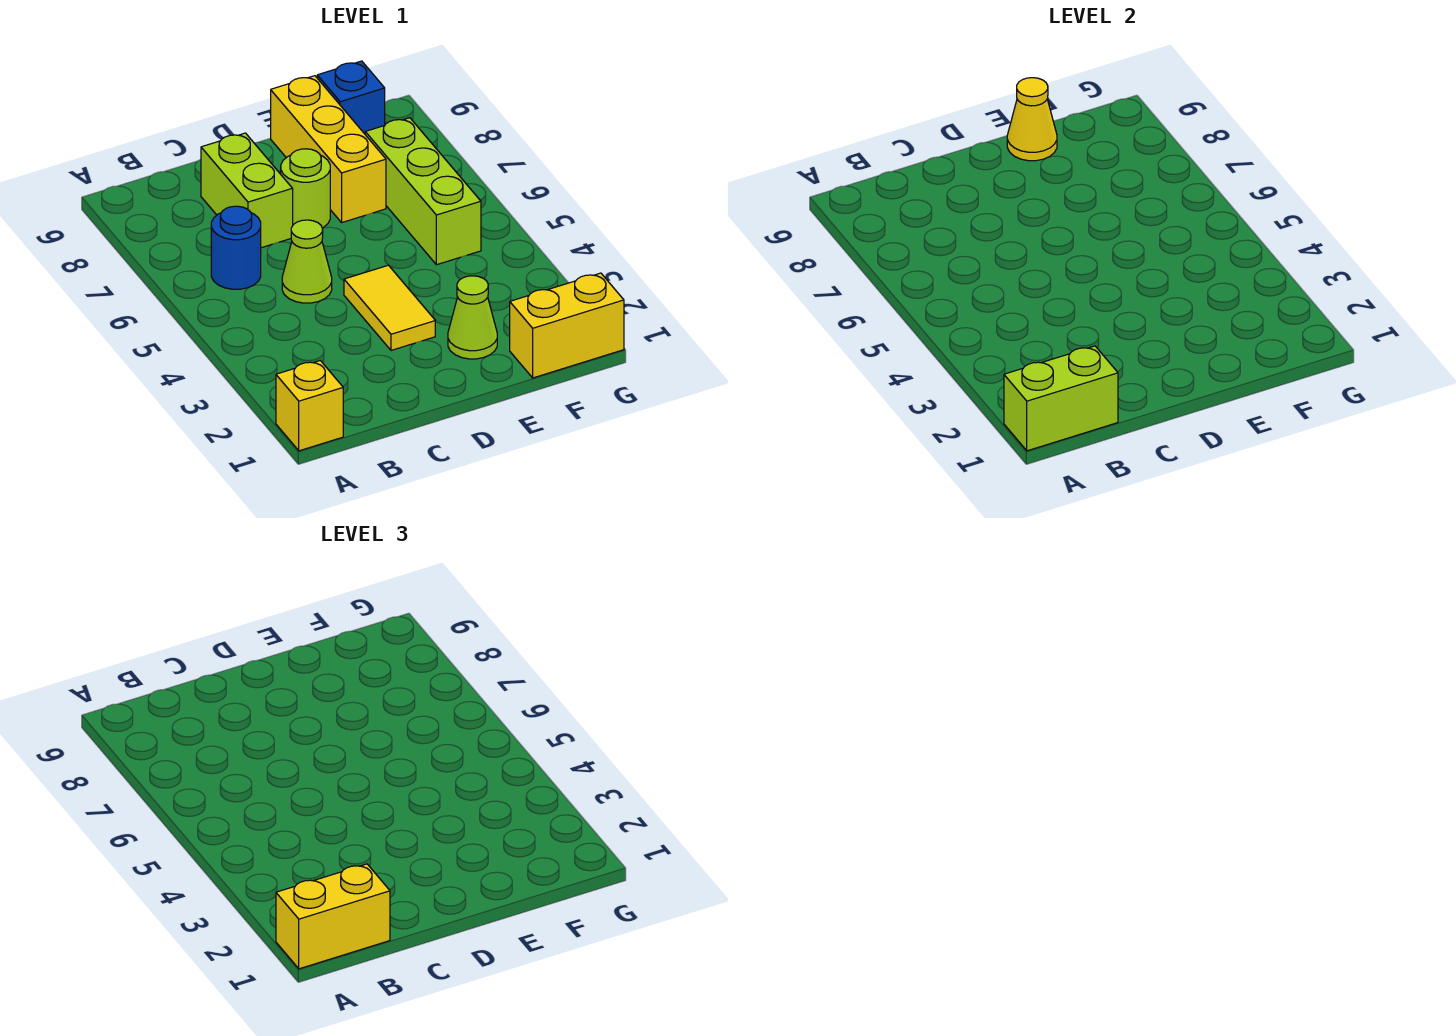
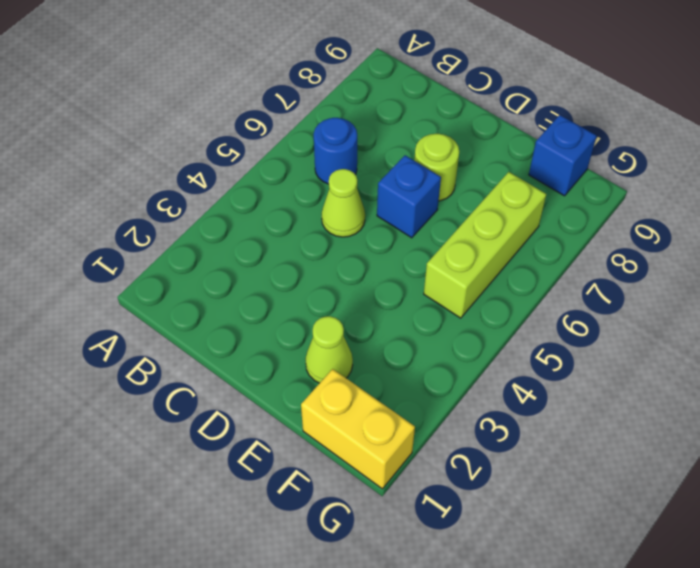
blue brick D6 level 1 -> none
none -> yellow brick A1 level 1
none -> lime brick C7:C8 level 1
none -> yellow tile D3:D4 level 1

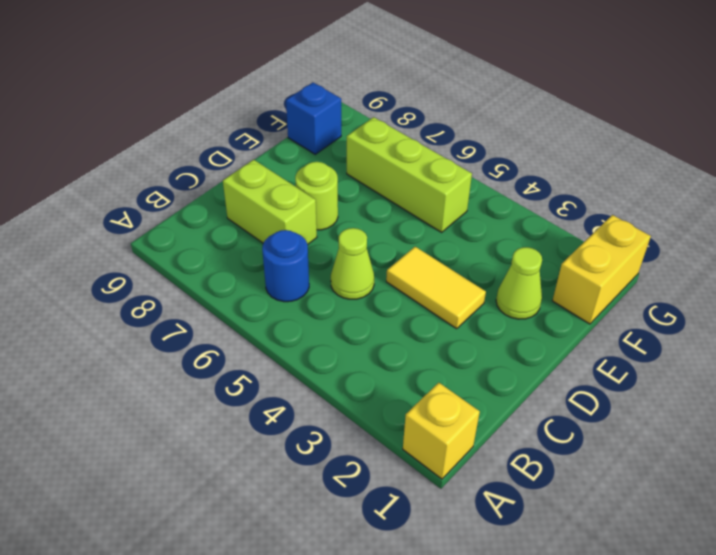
none -> yellow brick E7:E9 level 1
none -> lime brick A1:B1 level 2
none -> yellow cone E9 level 2

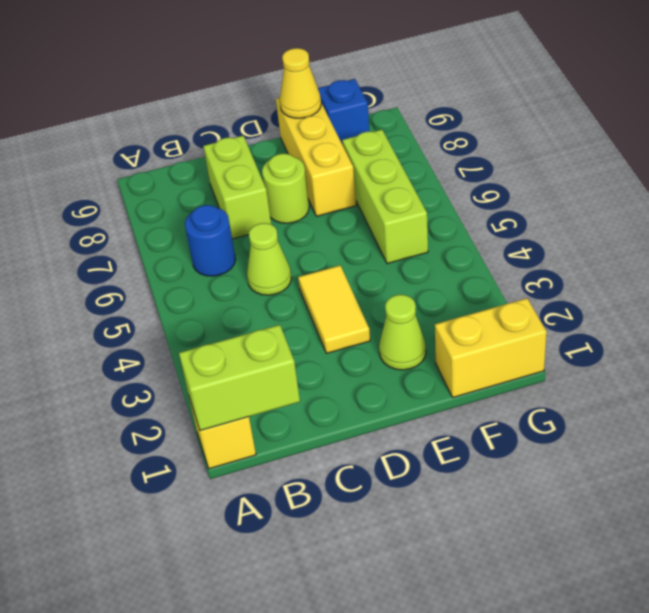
none -> yellow brick A1:B1 level 3

